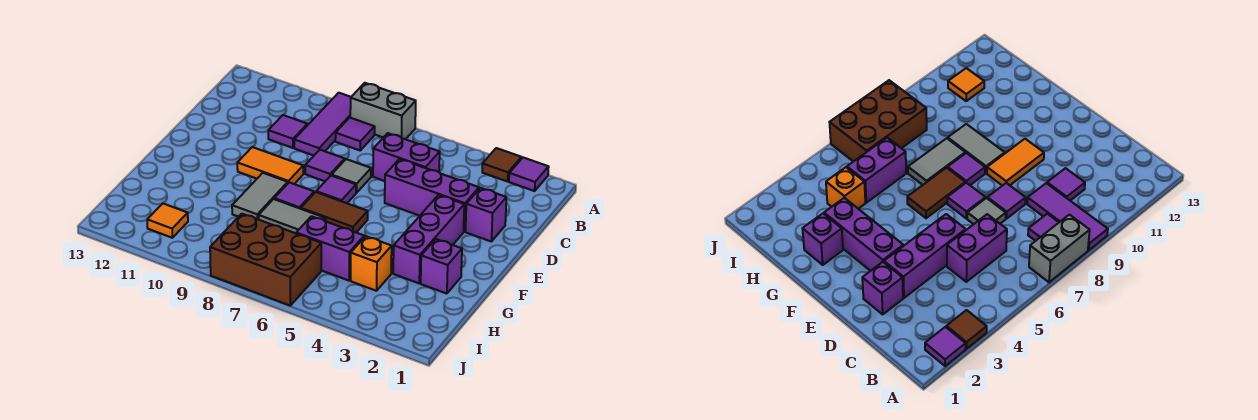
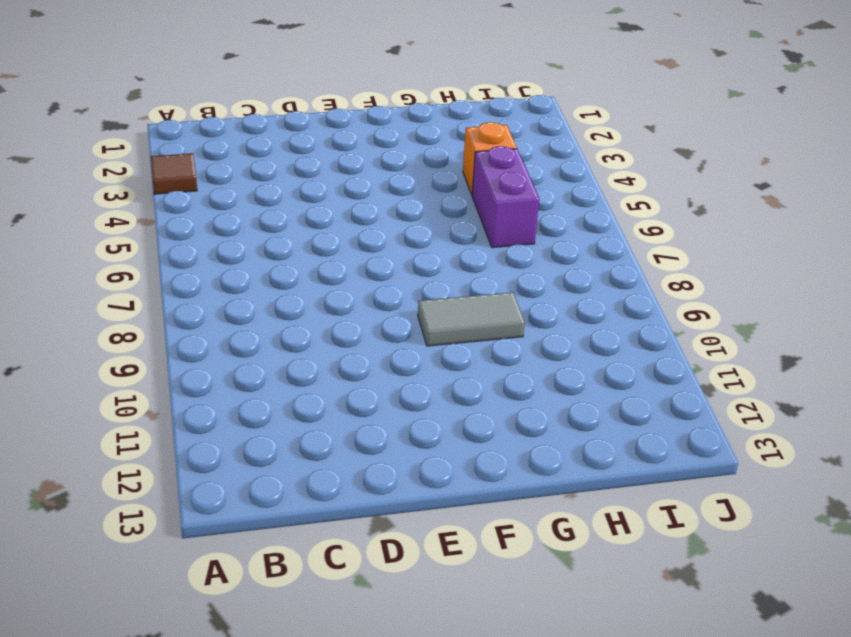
none -> purple tile A2 level 1
none -> grey brick A7:A8 level 1
none -> purple tile A9:C9 level 1

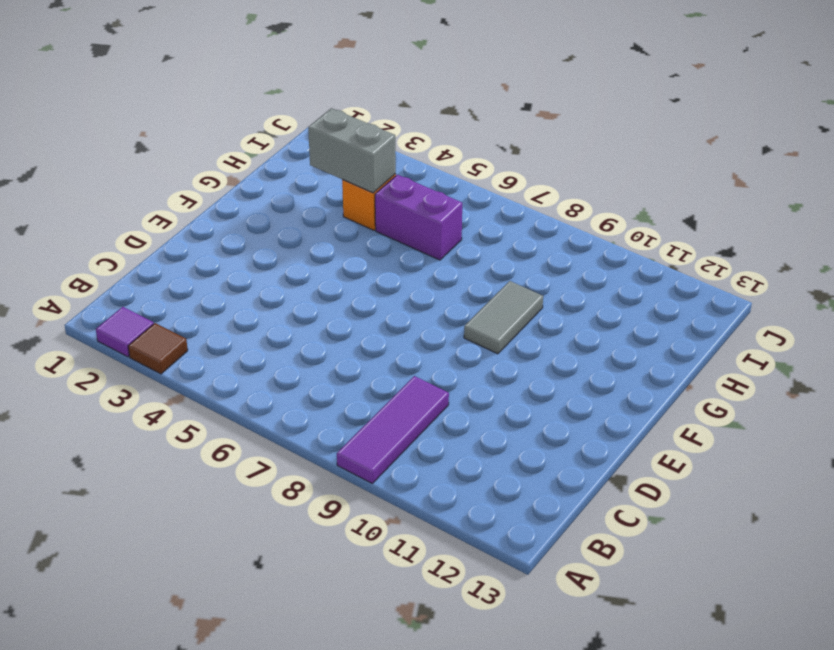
grey brick H3:H4 level 2 -> grey brick A7:A8 level 1
none -> purple tile B8 level 1
none -> purple brick C5:C6 level 1
none -> purple tile C10 level 1

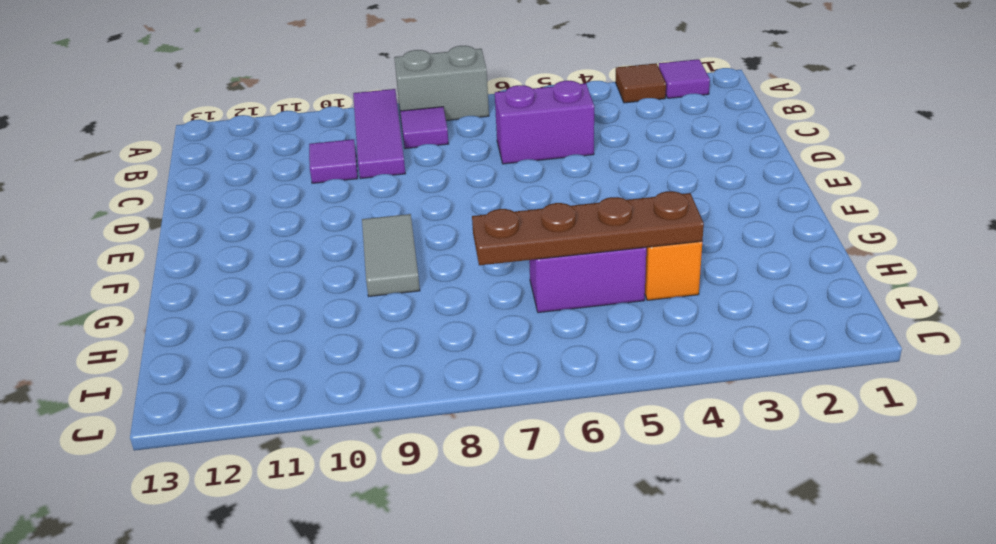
brown plate H4:H7 level 2 -> none
none -> purple brick D2 level 1
none -> purple brick D3:D5 level 1
none -> grey tile D7 level 1

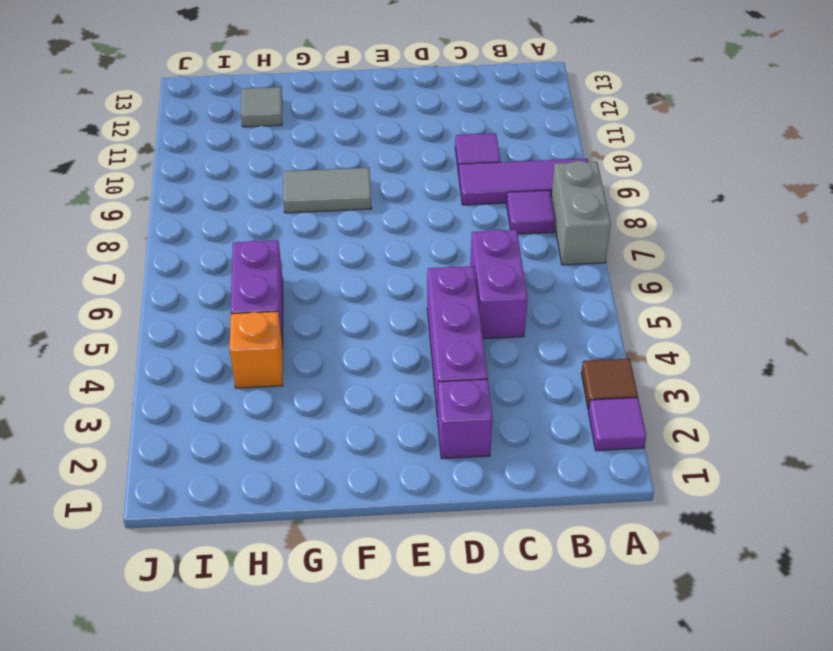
grey tile H12 level 1 -> grey tile D7 level 1
none -> purple tile D8 level 1
none -> purple brick E3:G3 level 1
none -> purple tile E7 level 1

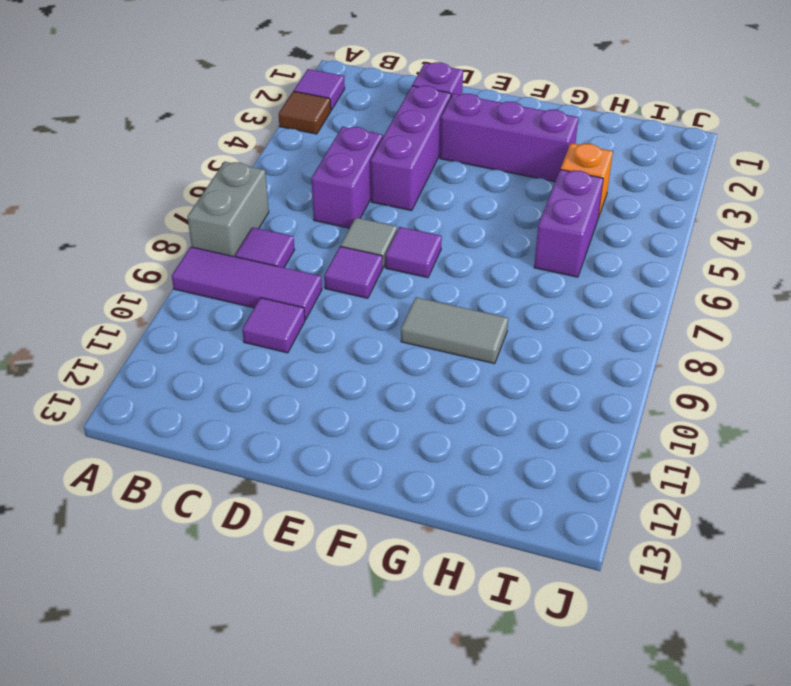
none -> orange tile E9:E10 level 1
none -> brown tile F6:F7 level 1
none -> purple tile F8 level 1

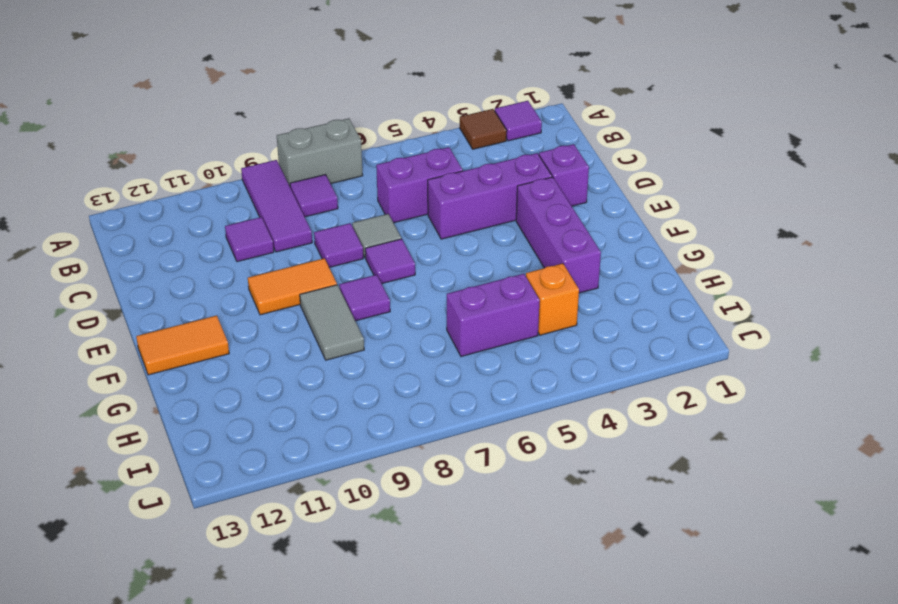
orange tile F12:F13 level 1 -> none
none -> brown tile F6:F7 level 1
none -> purple brick G2 level 1
none -> grey tile G7:G8 level 1

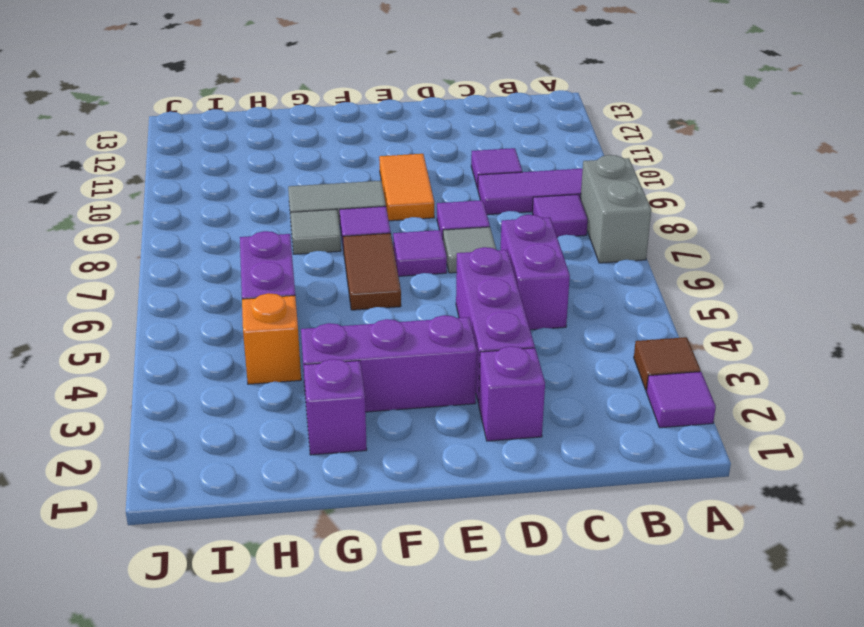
grey tile G8 level 1 -> grey tile G7:G8 level 1
none -> brown brick I6:J8 level 1
none -> orange tile I11 level 1

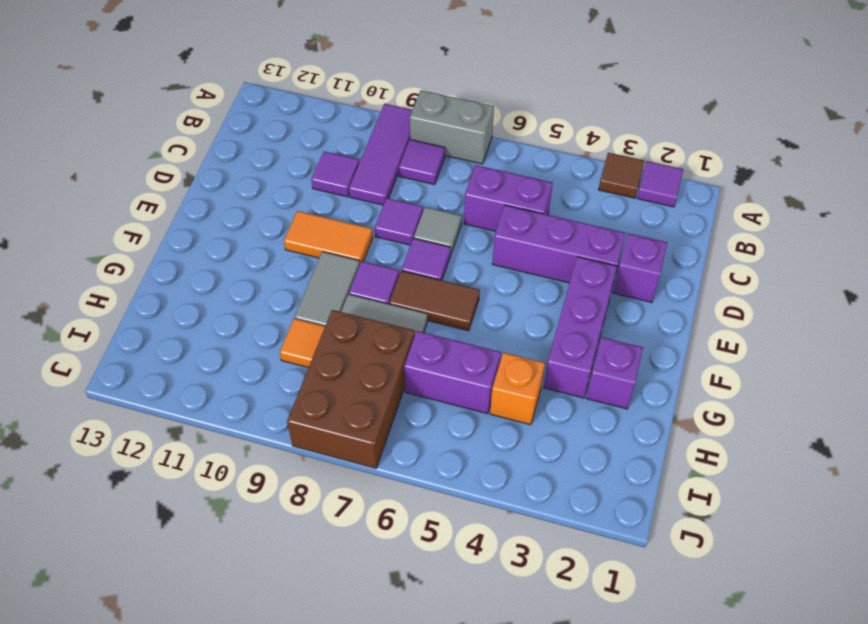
brown brick H7:J8 level 1 -> brown brick I6:J8 level 1
orange tile H9 level 1 -> orange tile I11 level 1

